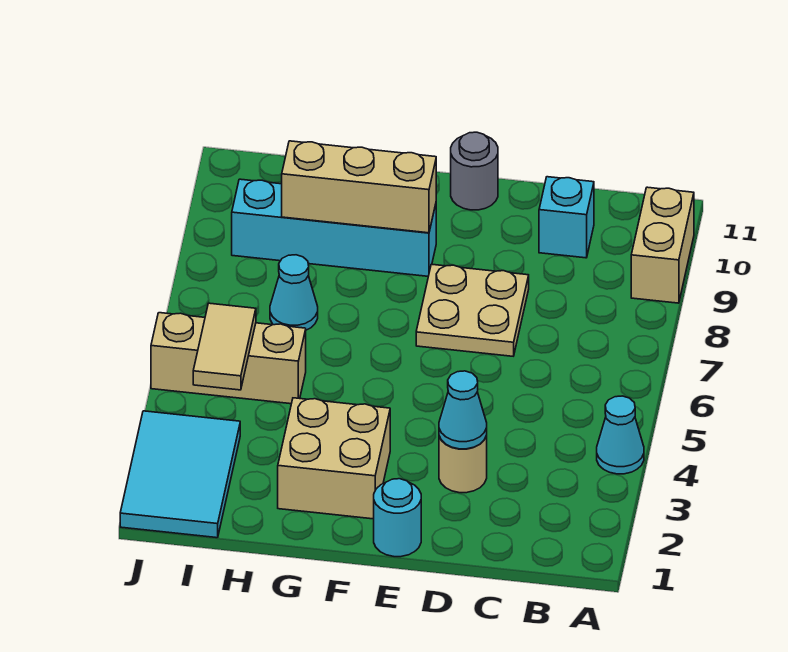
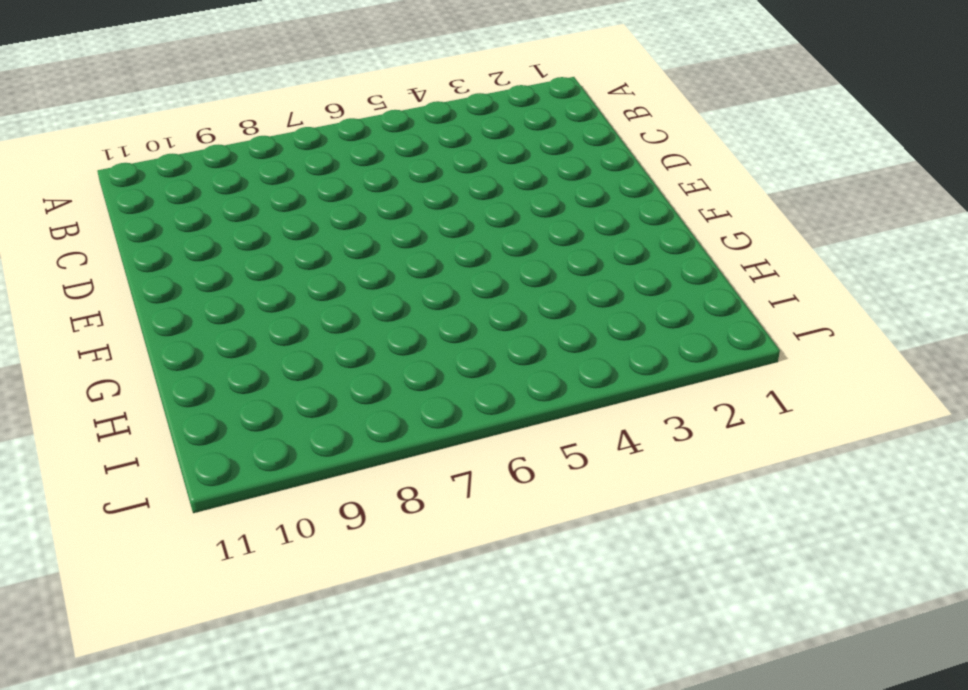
none -> cyan cone A4 level 1
none -> tan brick A9:A10 level 1
none -> cyan brick C10 level 1

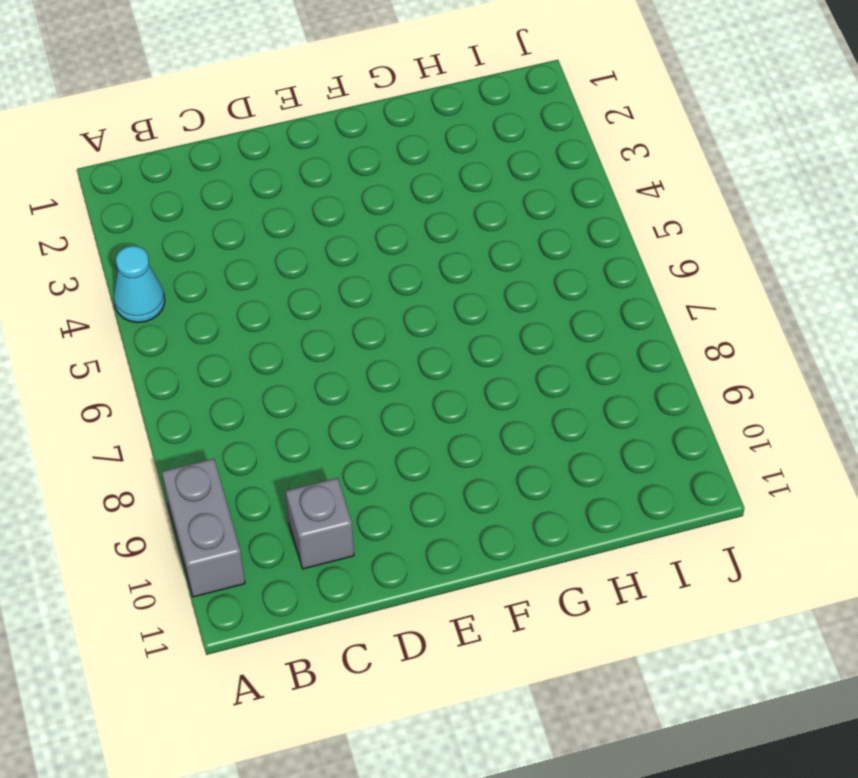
grey brick A9:A10 level 1 -> tan brick A9:A10 level 1
grey brick C10 level 1 -> cyan brick C10 level 1
none -> tan round brick D3 level 1
none -> tan plate D7:E8 level 1
none -> cyan round brick E1 level 1

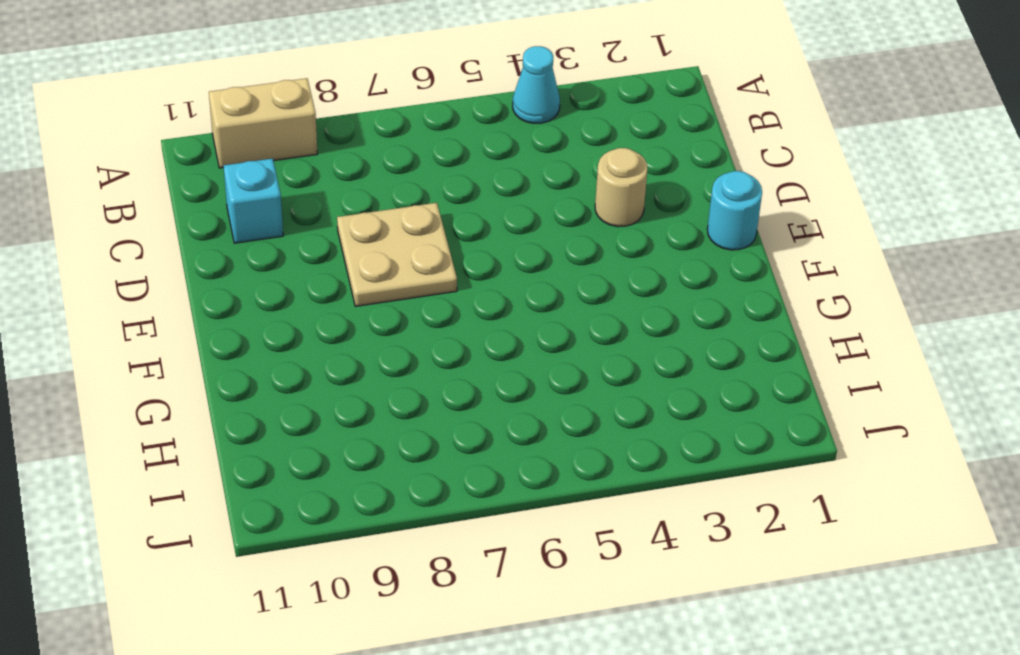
none -> grey round brick E11 level 1
none -> tan brick F2:G3 level 1
none -> cyan brick F9:I9 level 1

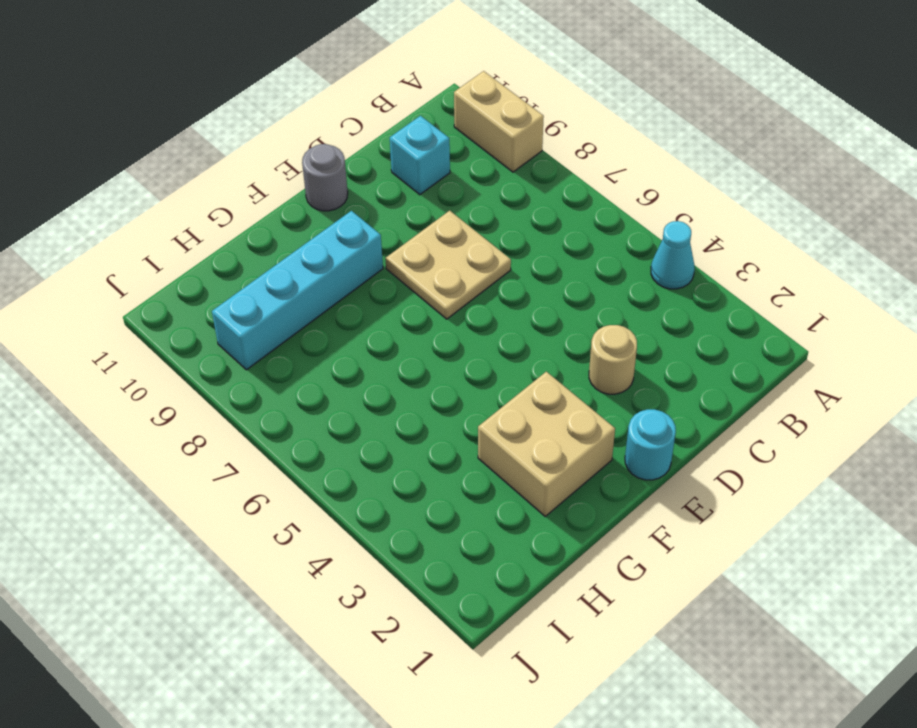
none -> tan brick H5:J5 level 1
none -> cyan cone H7 level 1
none -> cyan tile I1:J3 level 1

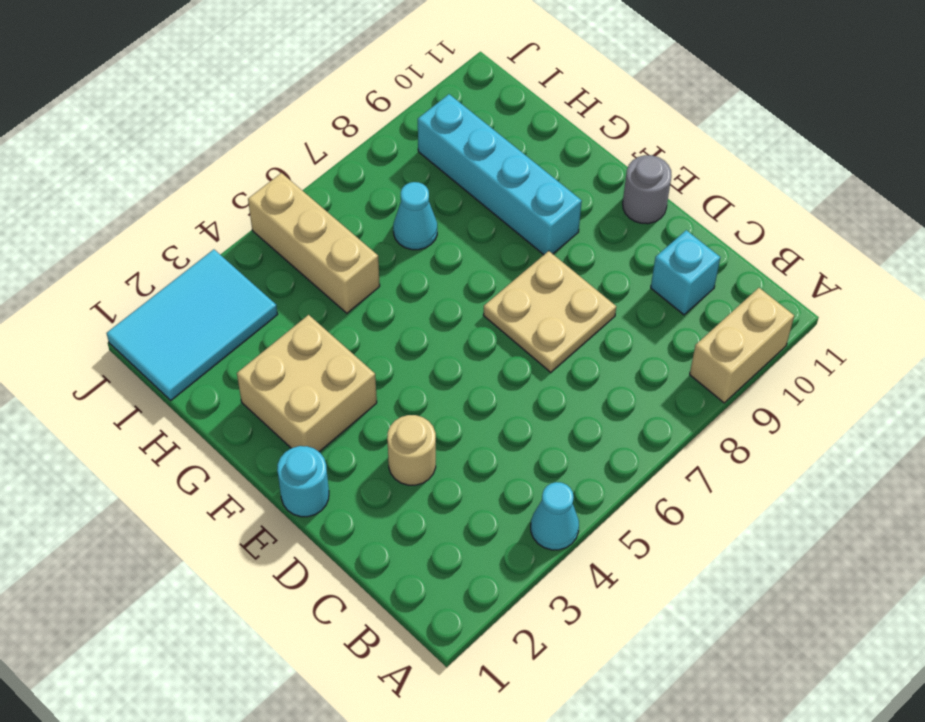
none -> cyan cone D3 level 2
none -> tan brick F9:H9 level 2
none -> tan tile I4:I5 level 2

